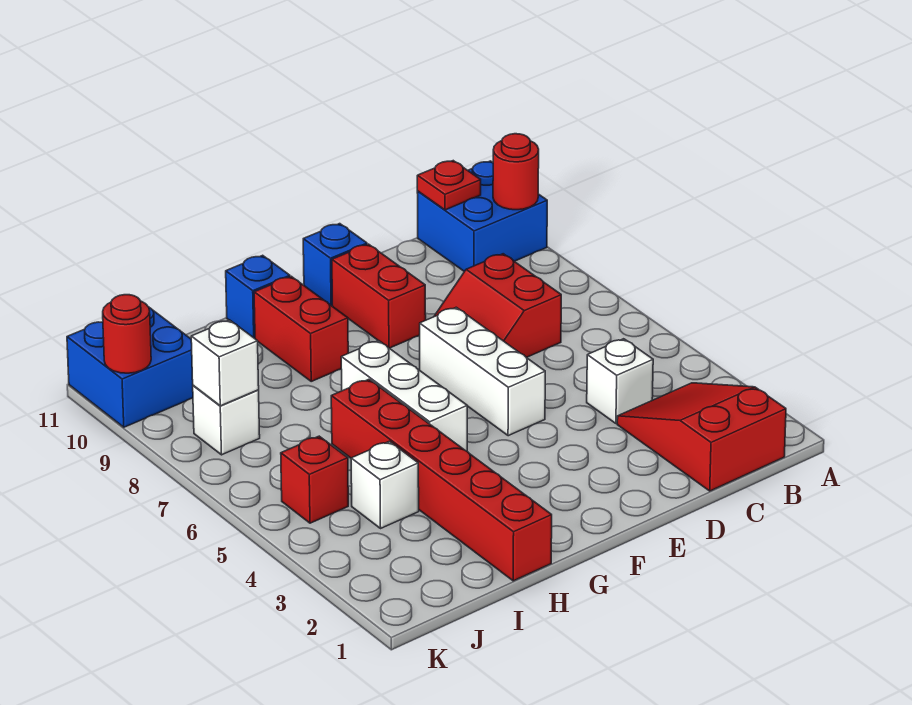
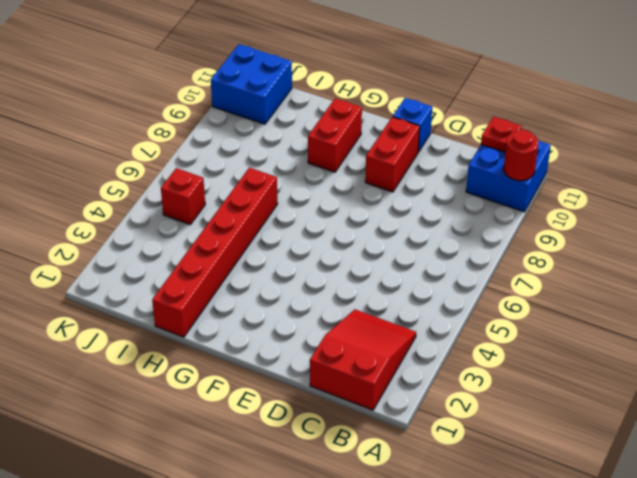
none -> white brick C4 level 1
none -> red slope C7:D8 level 1 top C
none -> white brick E5:E7 level 1

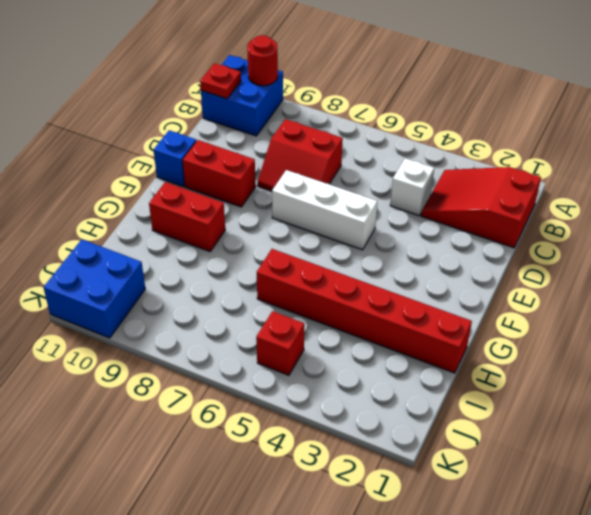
none -> white brick G5:G7 level 1
none -> blue brick G11 level 1
none -> white brick I4 level 1

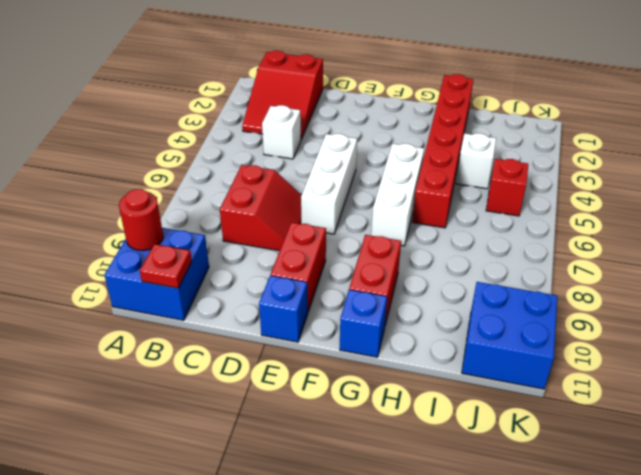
none -> white brick J8 level 1
none -> white brick J8 level 2
none -> red round brick K10 level 2

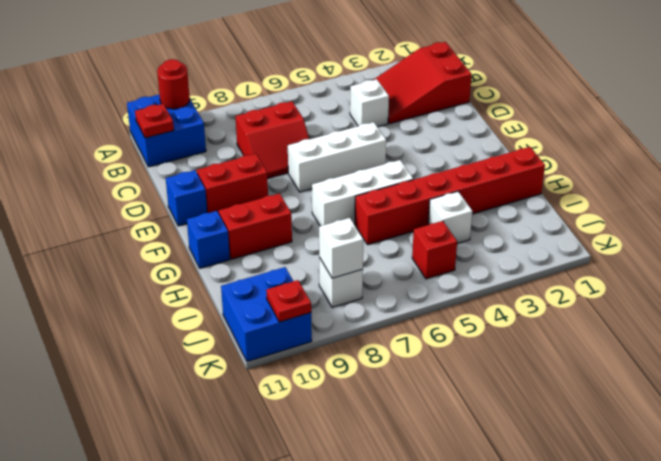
red plate K10 level 2 -> red round brick K10 level 2

